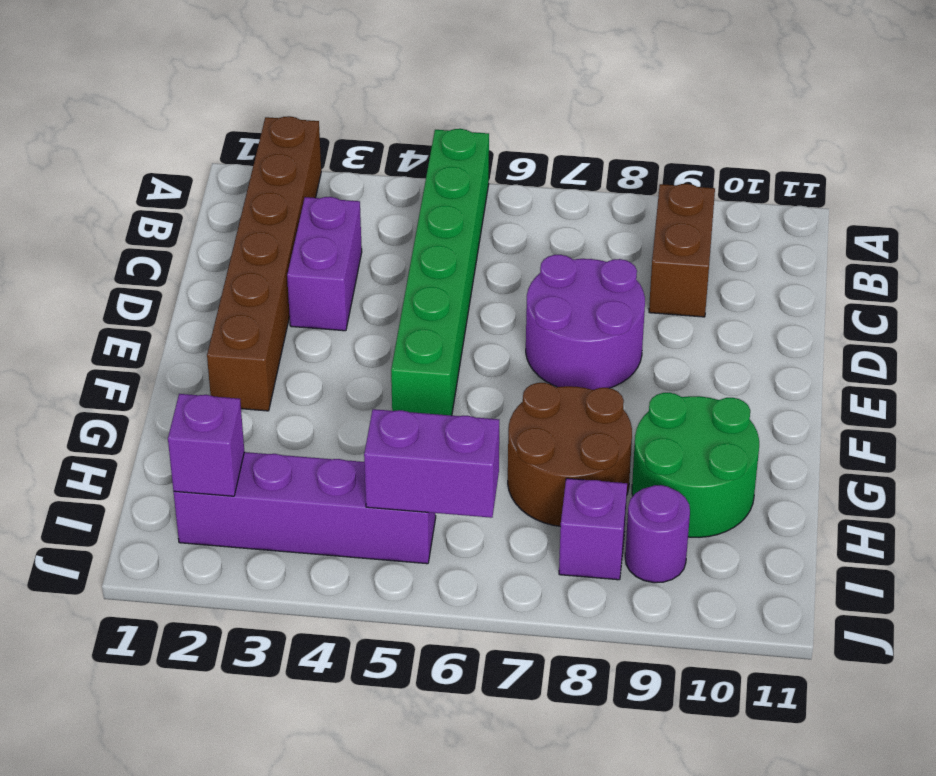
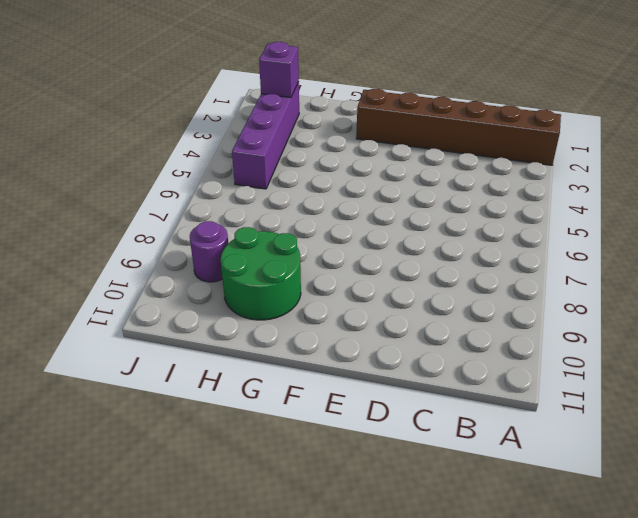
none -> green brick A5:F5 level 1
none -> brown brick B9:C9 level 1
none -> purple brick C3:D3 level 1

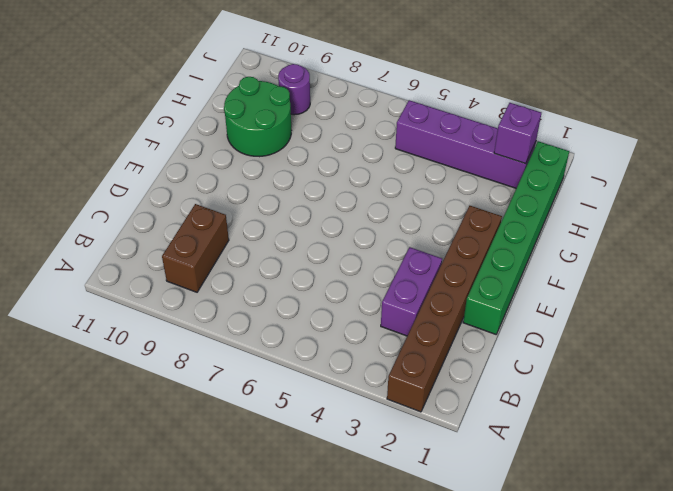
green brick D1:I1 level 1 -> green brick A5:F5 level 1
none -> purple round brick D7:E8 level 1
none -> brown round brick G7:H8 level 1
none -> purple brick I8 level 1

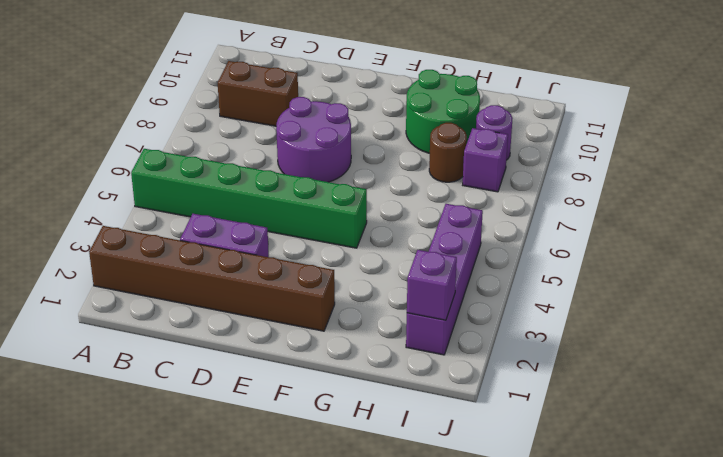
brown round brick H8 level 1 -> brown round brick G7:H8 level 1
none -> purple brick I5:I6 level 2

